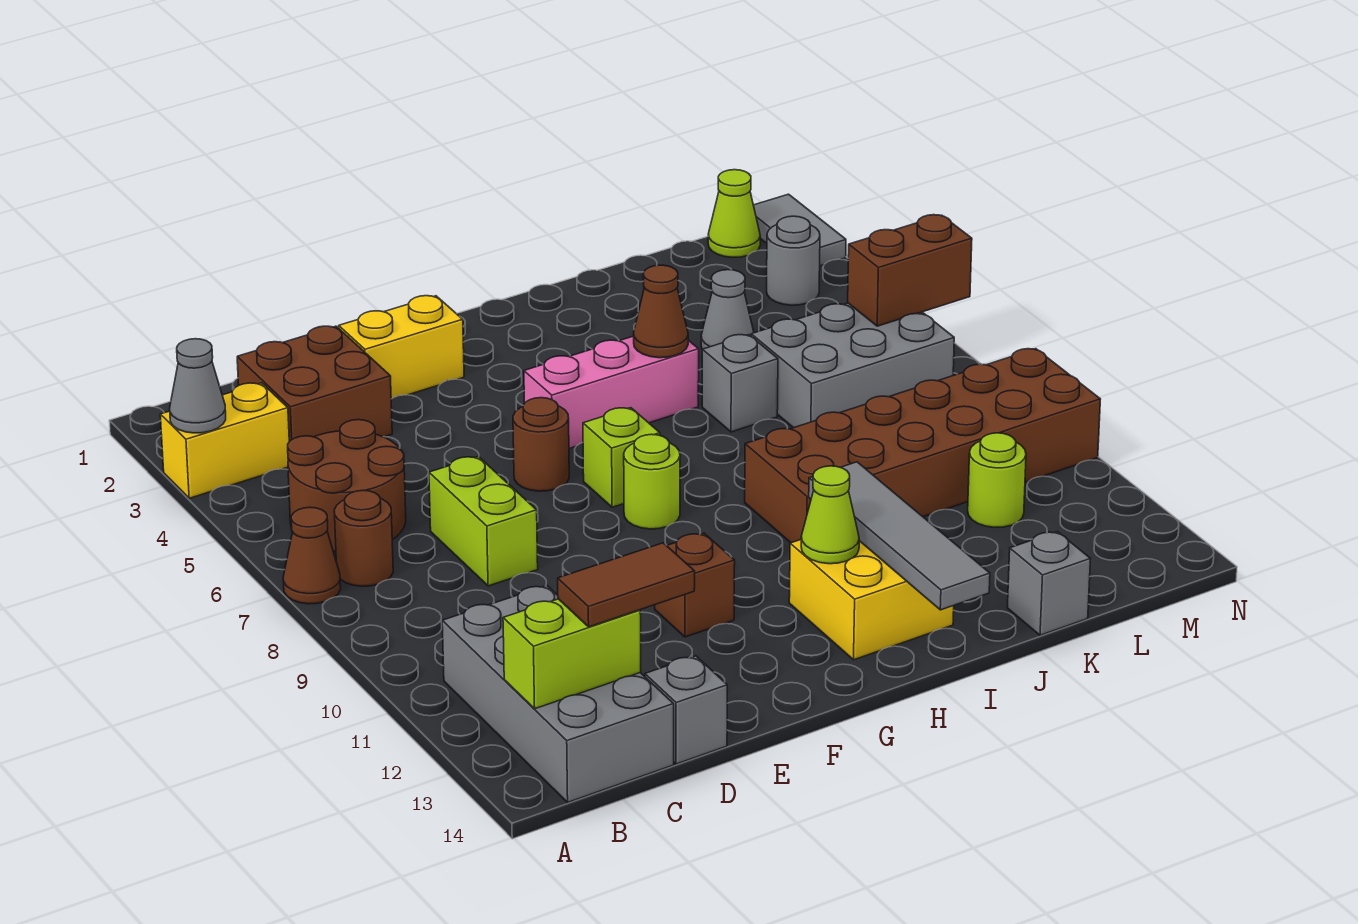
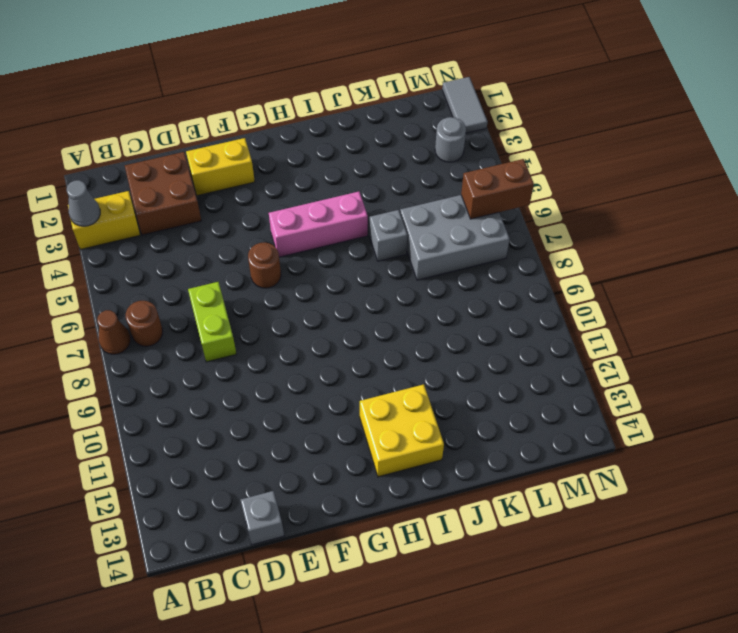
none -> brown round brick B5:C6 level 1
none -> grey brick B11:C14 level 1
none -> brown brick F11 level 1
none -> lime brick G7 level 1

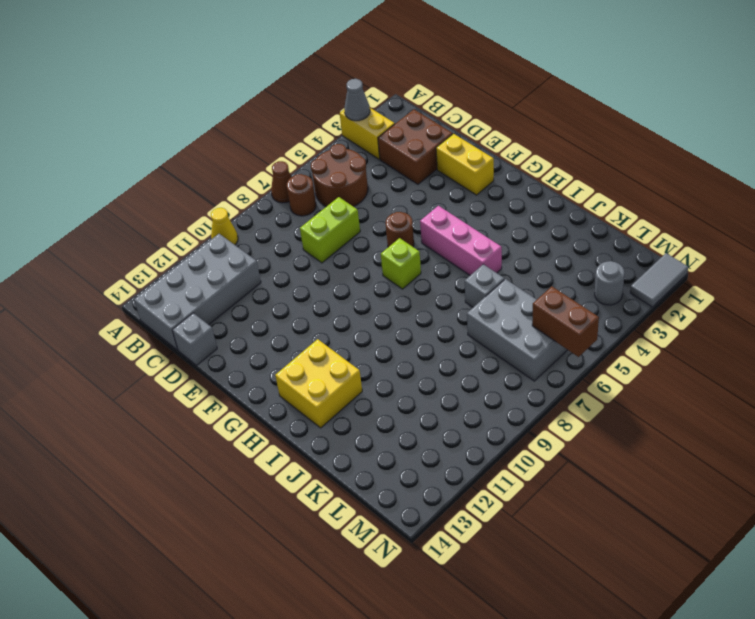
yellow cone A10 level 1 -> none
none -> brown brick F11 level 1
none -> lime round brick G8 level 1
none -> brown brick I9:N10 level 1
none -> grey cone K4 level 1

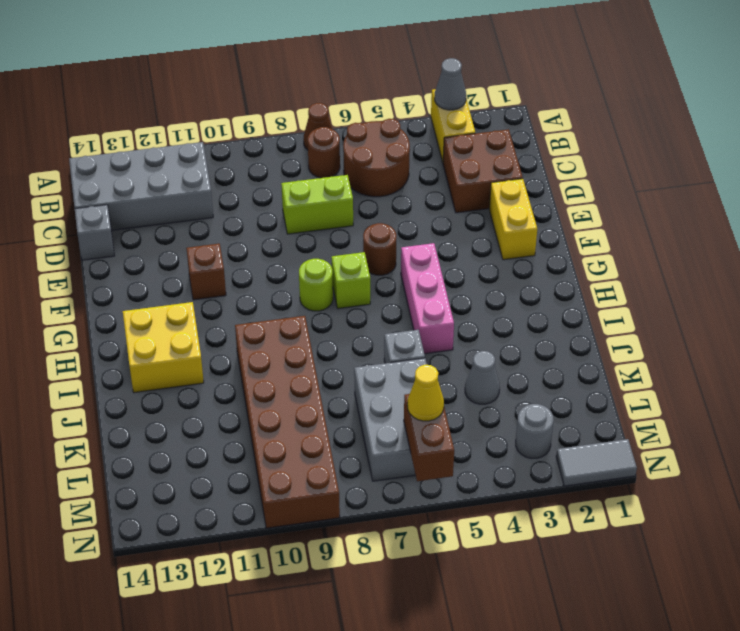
yellow cone M6 level 3 -> none
none -> grey brick K14 level 1
none -> lime round brick L11 level 1
none -> lime cone M1 level 1
none -> lime brick B13:C13 level 2

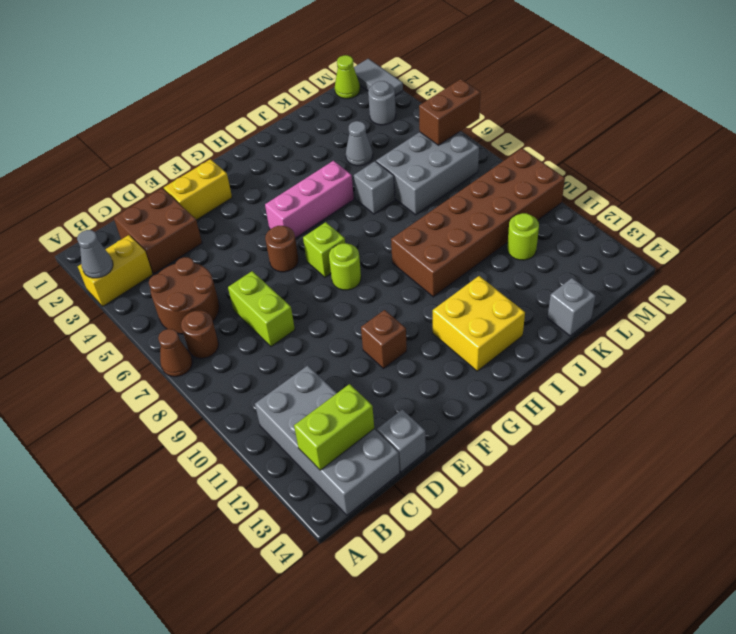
none -> lime cone H12 level 2
none -> brown cone I5 level 2
none -> grey tile I11:I14 level 2
none -> brown tile C13:D13 level 3

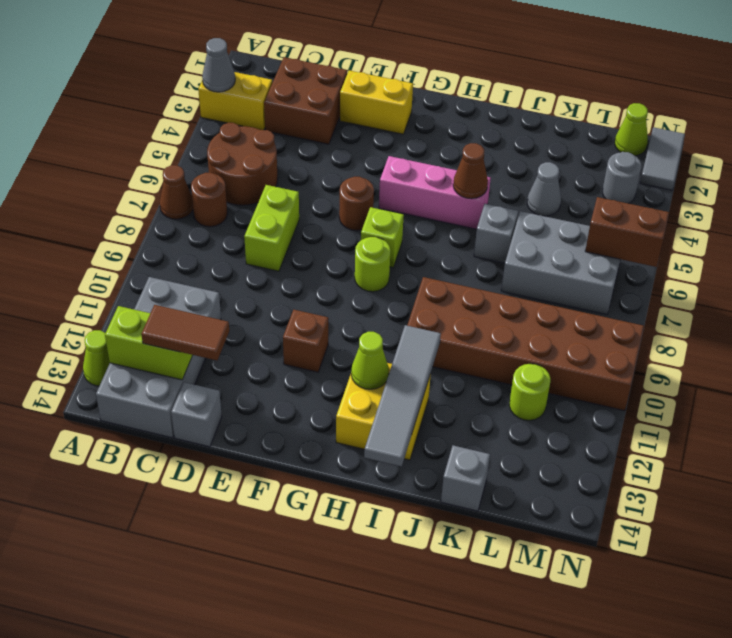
lime cone A13 level 1 -> none

